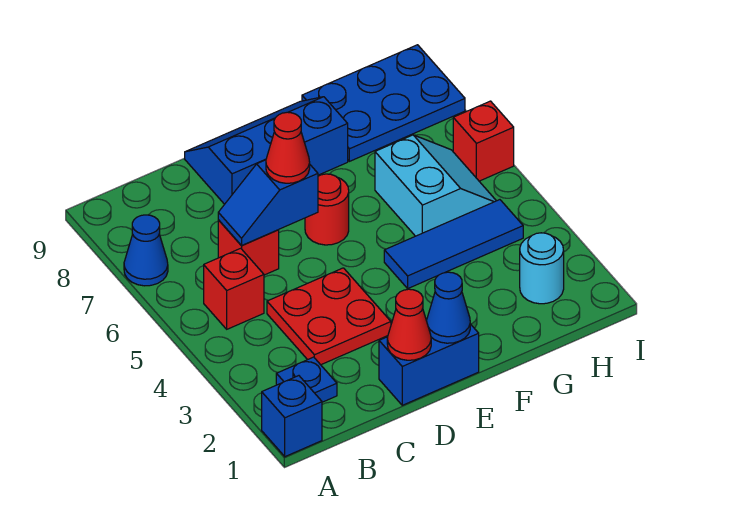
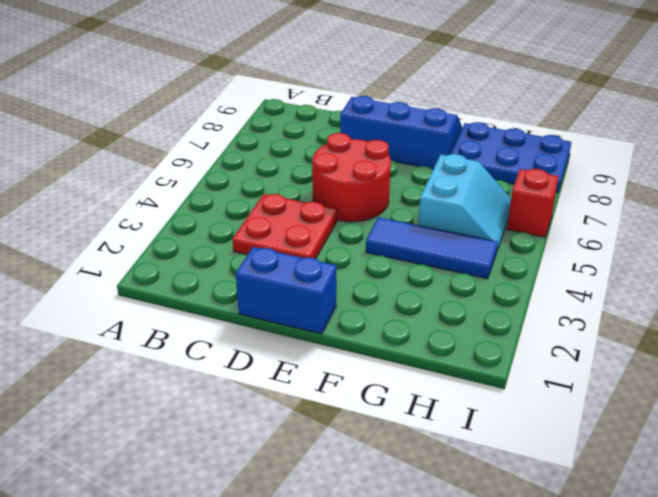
red round brick D5:E6 level 1 -> red round brick E6 level 1
none -> blue brick A1 level 1
none -> blue cone A7 level 1
none -> blue plate B2 level 1

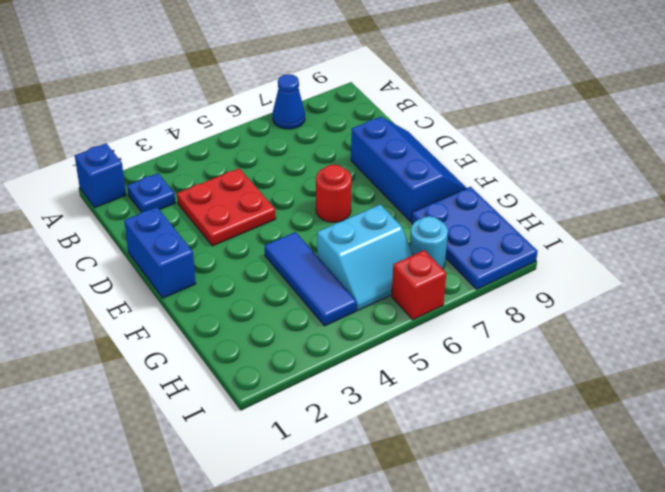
cyan round brick H7 level 1 -> cyan round brick H2 level 1
none -> red brick B5 level 1
none -> red brick C6 level 1
none -> blue slope C6:D6 level 2 top D

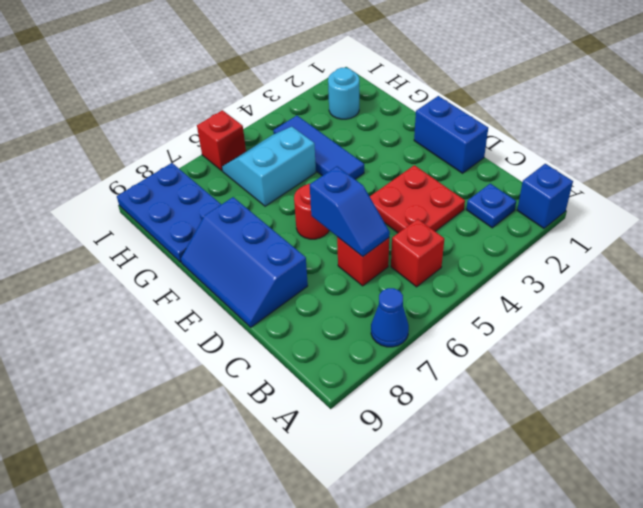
none -> red cone D1 level 2
none -> blue cone E1 level 2
none -> red cone D6 level 3

